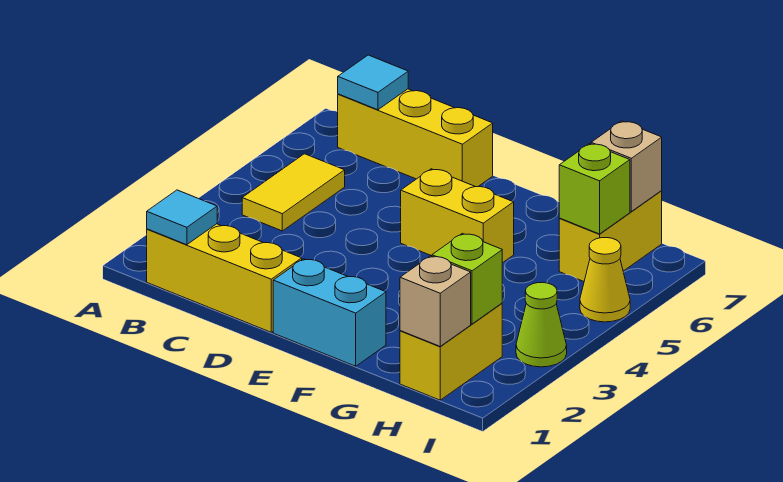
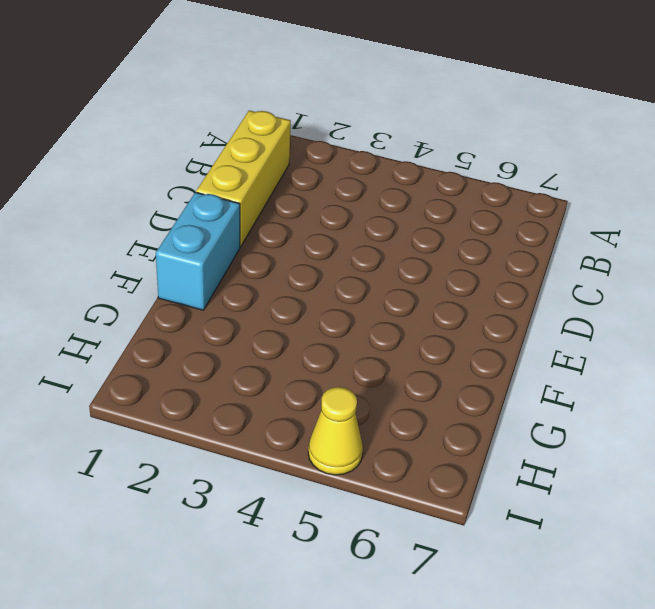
none -> yellow tile B4:B5 level 1
none -> yellow brick B7:D7 level 1
none -> yellow brick E5:F5 level 1

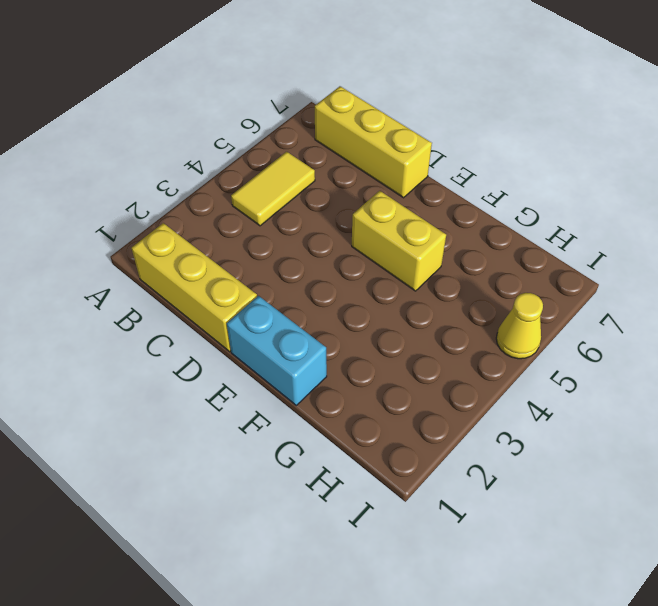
none -> yellow brick H1:H2 level 1
none -> yellow brick H6:H7 level 1
none -> lime cone I3 level 1

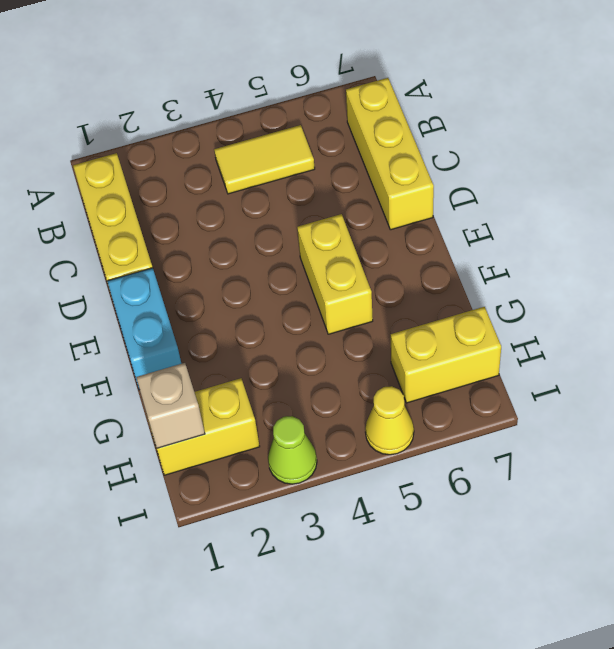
none -> cyan tile B1 level 2
none -> cyan tile B7 level 2
none -> lime brick H2 level 2

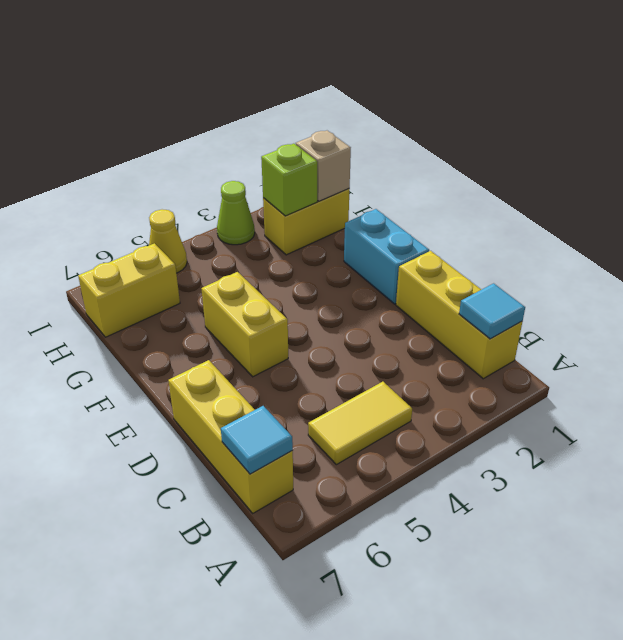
none -> lime brick H6 level 2
none -> tan brick H7 level 2

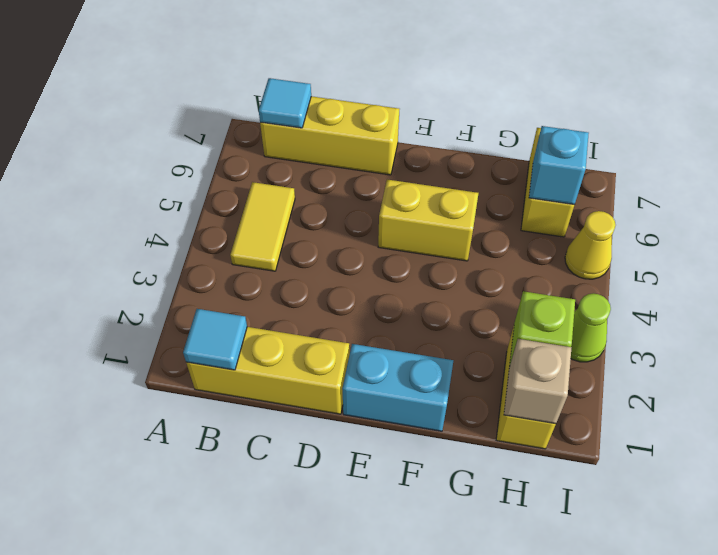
cyan brick H6 level 2 -> lime brick H6 level 2
none -> tan brick H7 level 2

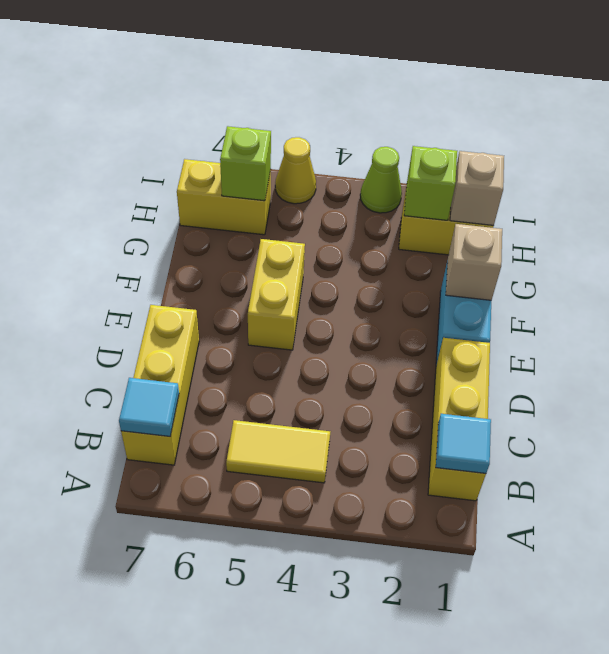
tan brick F1 level 2 -> tan brick H7 level 2

